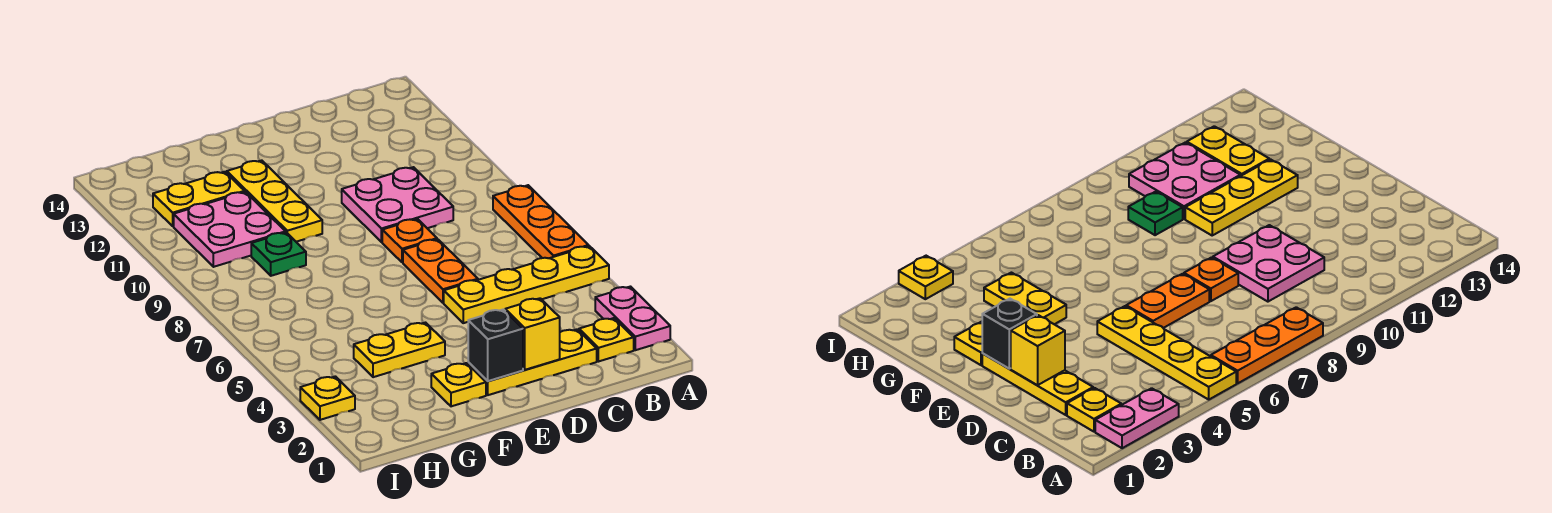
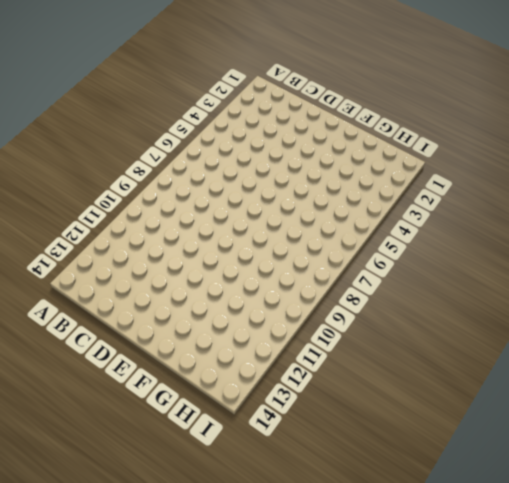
none -> pink plate A2:A3 level 1
none -> yellow plate A5:D5 level 1
none -> orange plate A6:A8 level 1

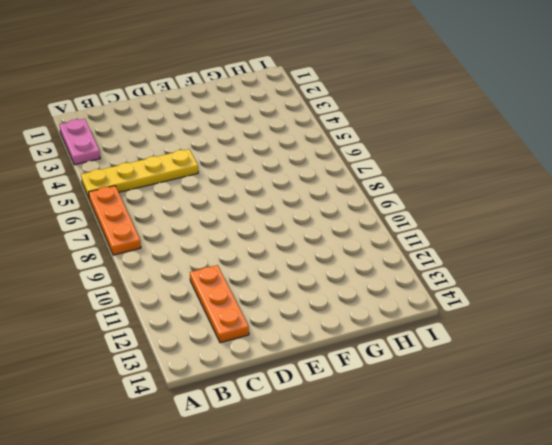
orange plate C11:C13 level 1 -> none
none -> yellow plate B2 level 1
none -> yellow plate C2:E2 level 1
none -> pink plate C9:D10 level 1

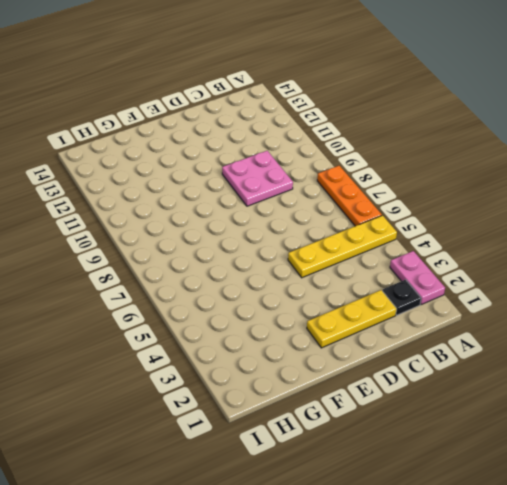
black plate B2 level 1 -> yellow plate B2 level 1
none -> orange plate D6:D7 level 1
none -> orange plate D8 level 1
none -> yellow plate F2 level 1

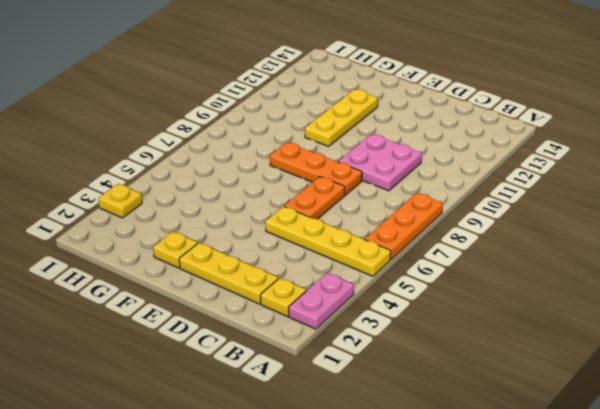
orange plate D8:F8 level 1 -> orange plate D8 level 1
none -> yellow plate F4:G4 level 1
none -> green plate G9 level 1
none -> pink plate G10:H11 level 1

